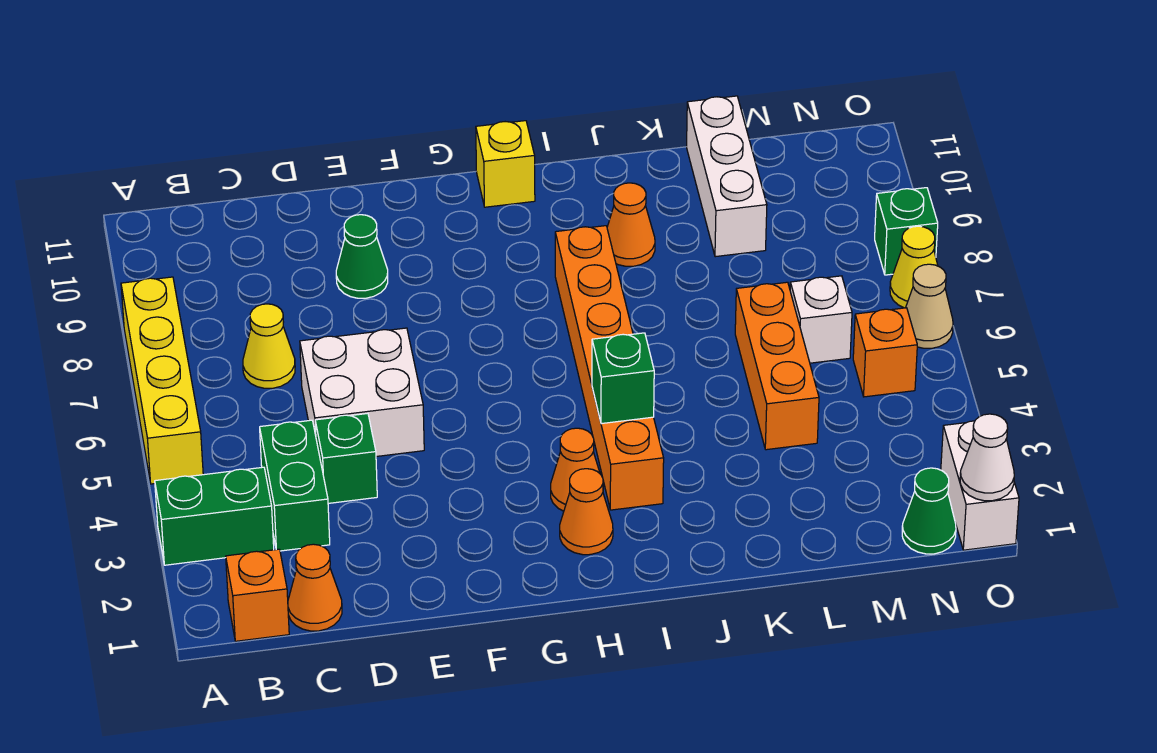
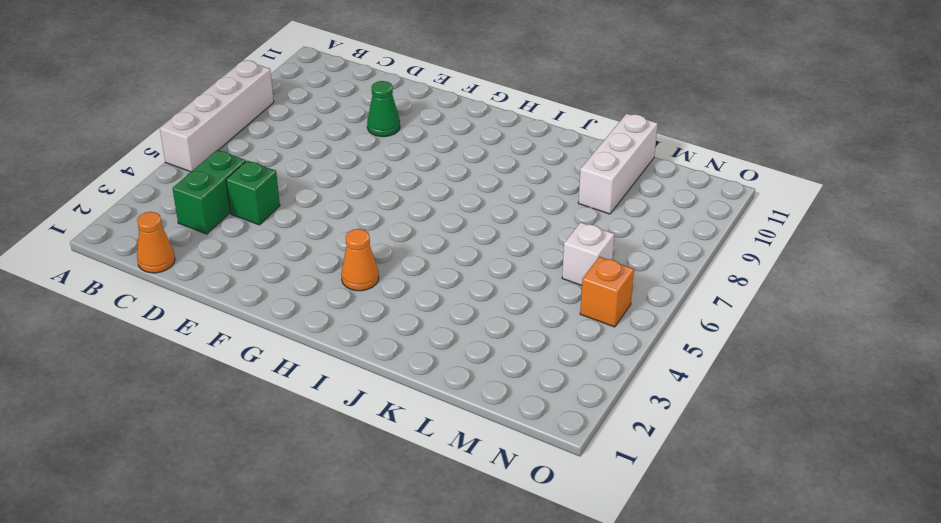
white brick A5:A8 level 1 -> yellow brick A5:A8 level 1
none -> green brick A3:B3 level 1
none -> orange brick B1 level 1
none -> yellow cone C7 level 1

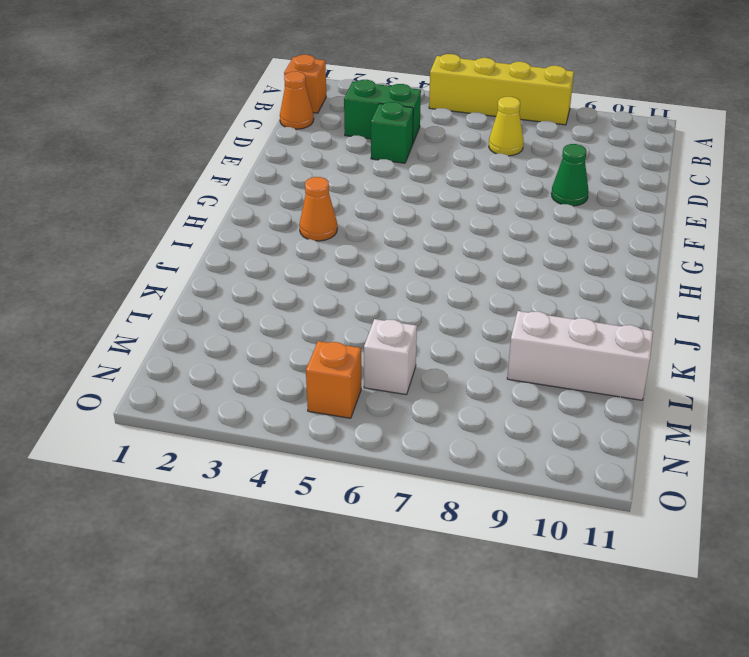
none -> green brick A3:B3 level 1
none -> white brick D5:E6 level 1
none -> orange cone H2 level 1

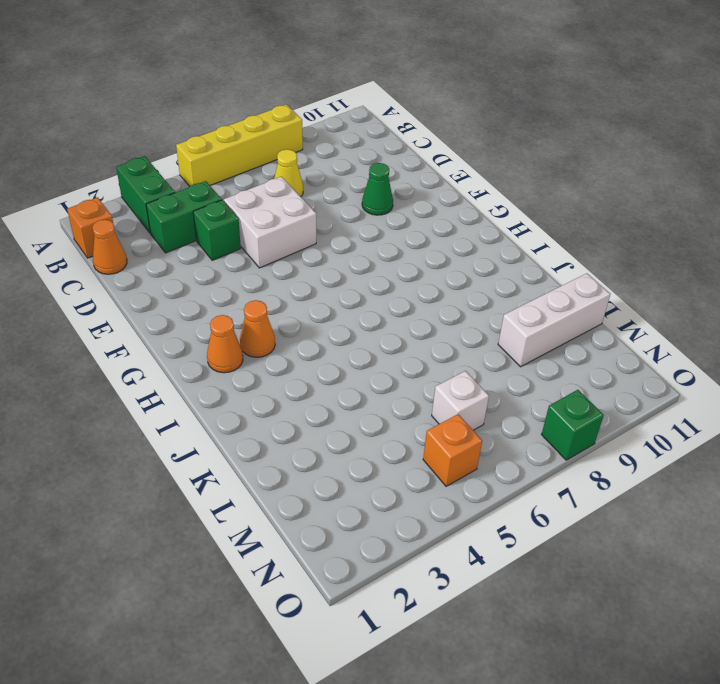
none -> yellow brick H11 level 1
none -> orange brick I3:I8 level 1
none -> orange cone J9 level 1

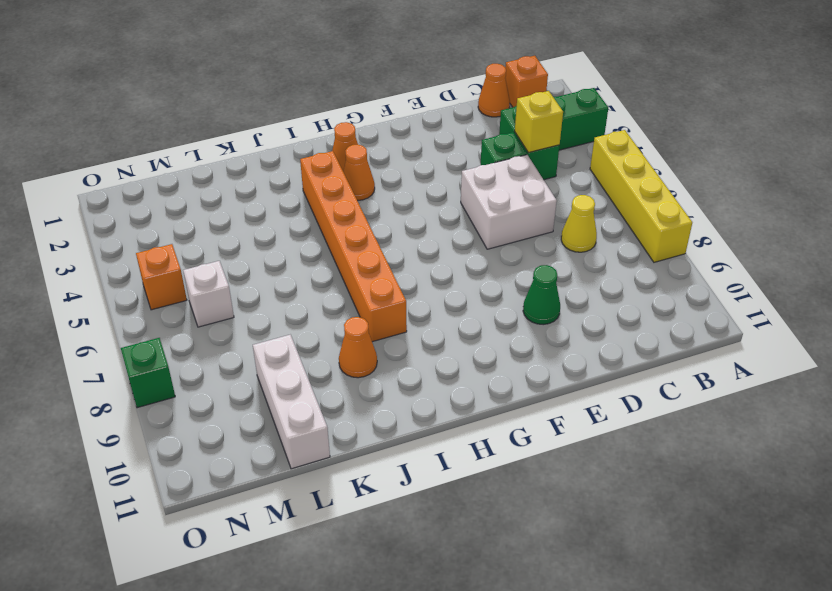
yellow brick C4 level 2 -> yellow brick H11 level 1
none -> orange brick L4:L6 level 1
none -> green cone N1 level 1
none -> white brick O1:O2 level 1

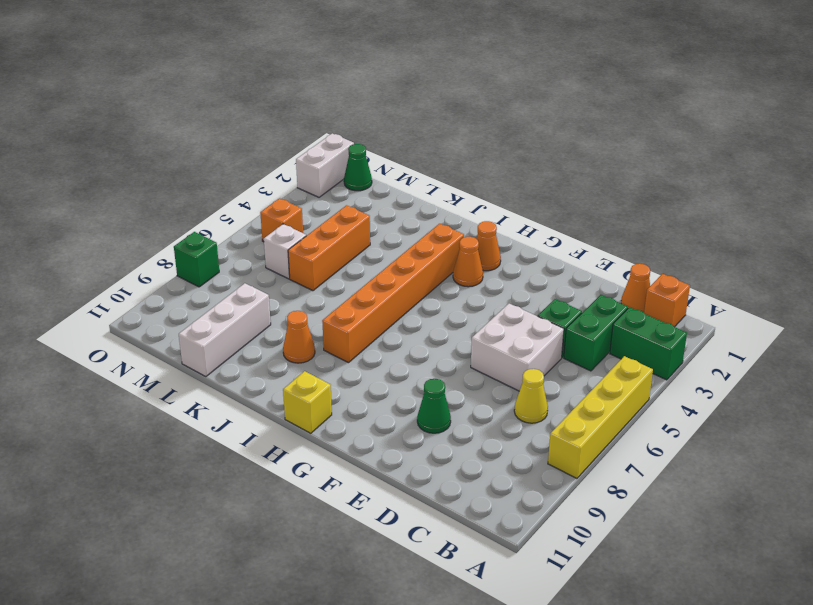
none -> tan cone O6 level 1
none -> yellow cone O7 level 1
none -> green brick I4 level 2

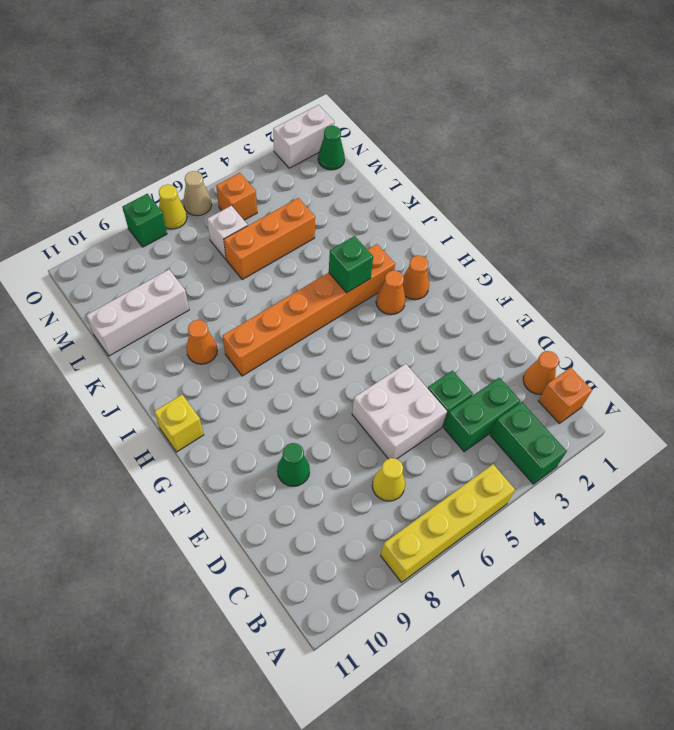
none -> white cone O1 level 2

